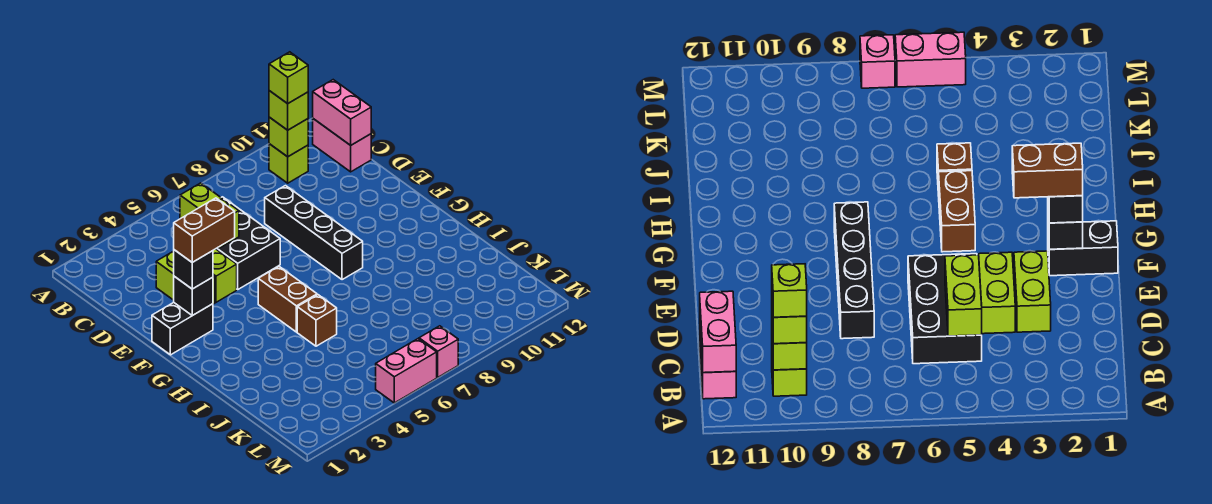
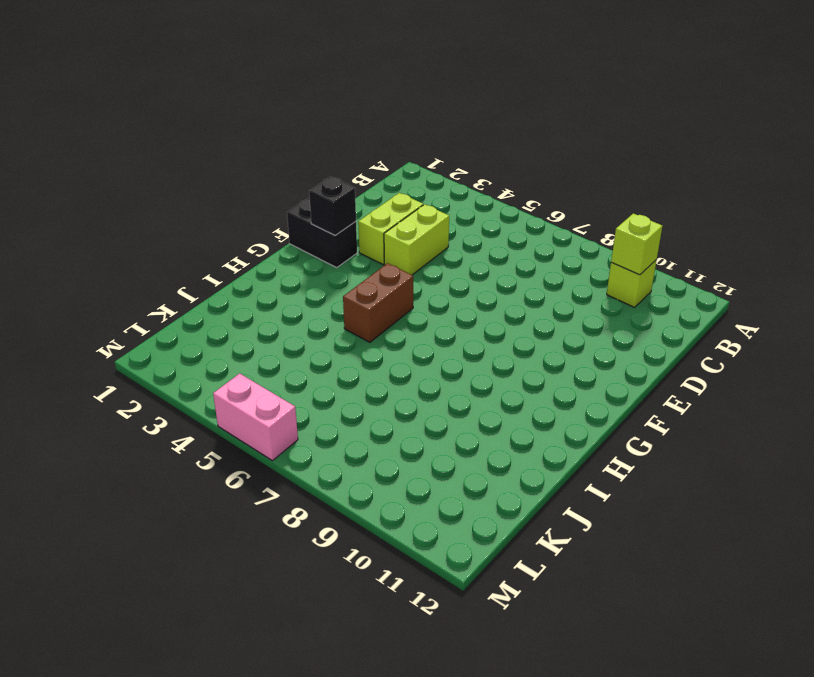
none -> pink brick B12:C12 level 1
none -> black brick C5:E6 level 1
none -> black brick D8:G8 level 1

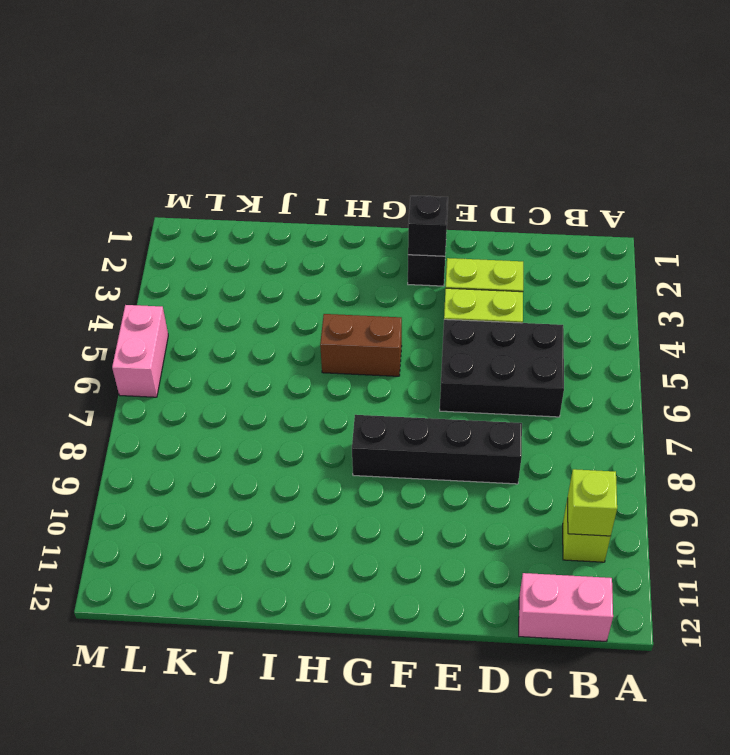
none -> brown brick I5 level 1
none -> pink brick M7 level 1
none -> pink brick B12:C12 level 2

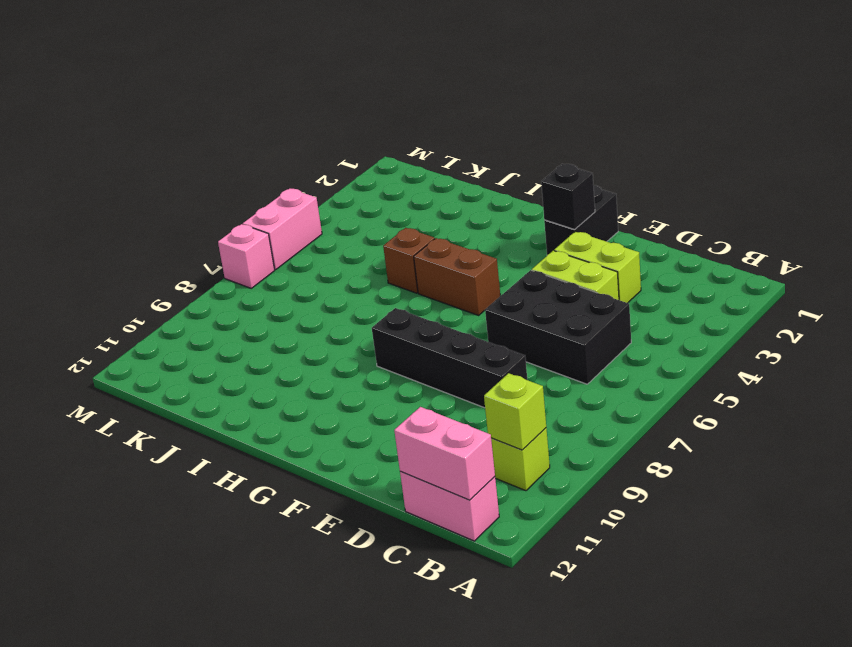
none -> lime brick C5:D5 level 2
none -> lime brick B10 level 3
none -> black brick F2 level 3

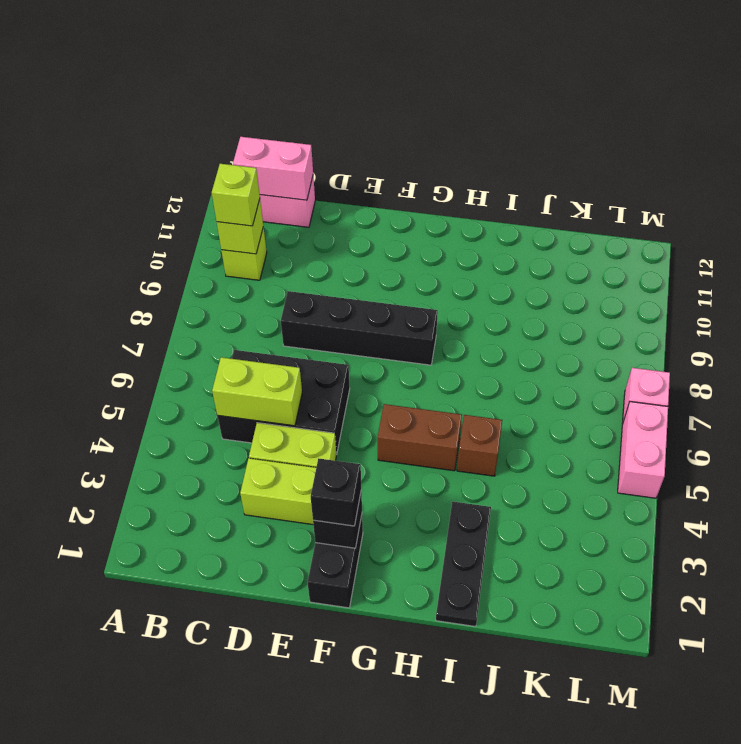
black plate I1:I3 level 1 -> none
none -> lime brick B10 level 4
none -> brown brick F2:F3 level 4

